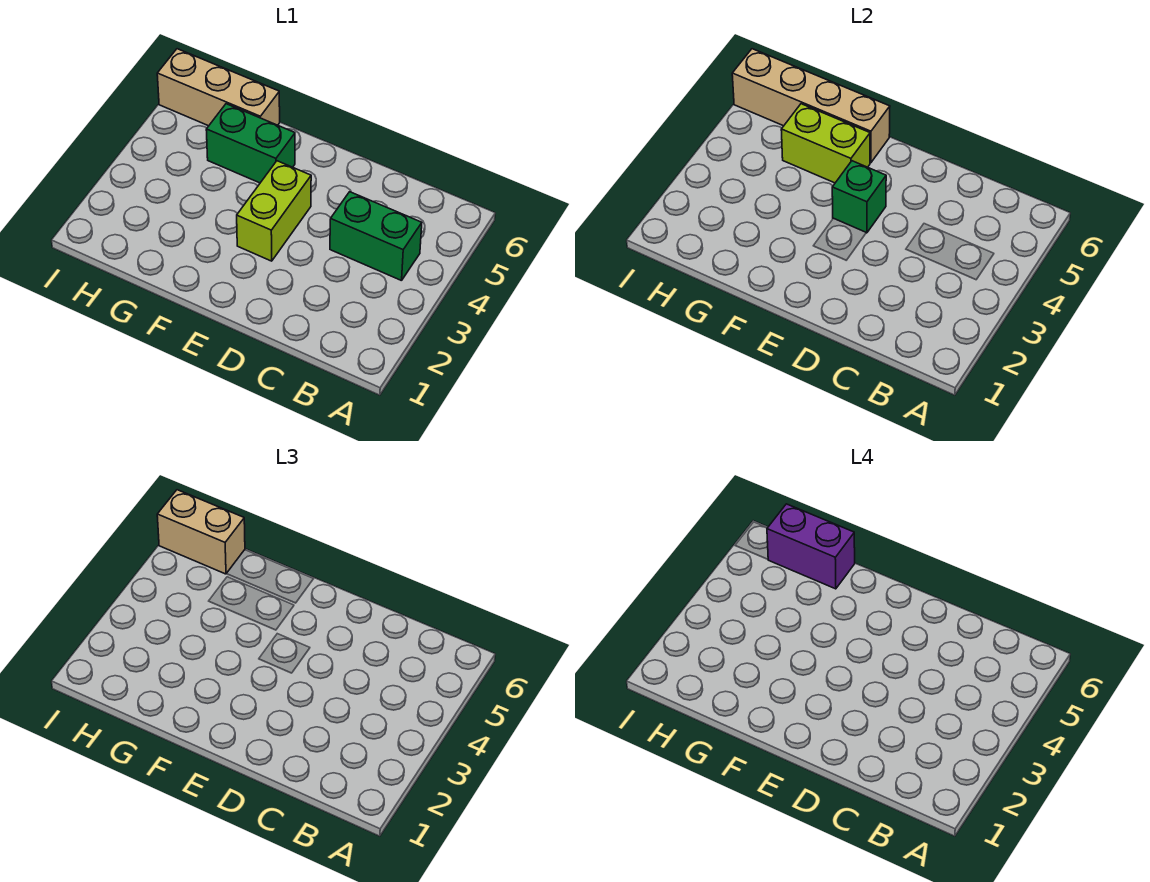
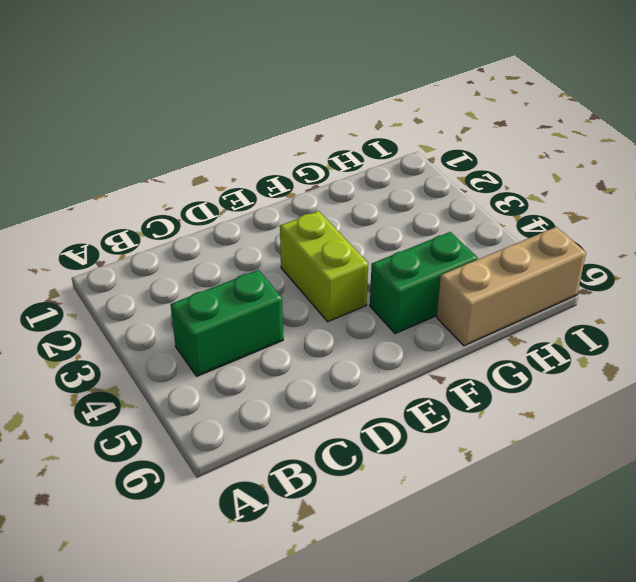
none -> green brick E4 level 2
none -> lime brick F5:G5 level 2

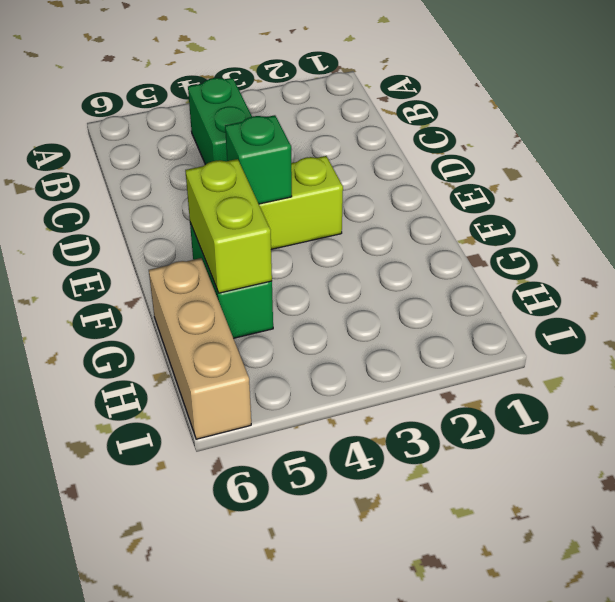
none -> tan brick F6:I6 level 2
none -> tan brick H6:I6 level 3

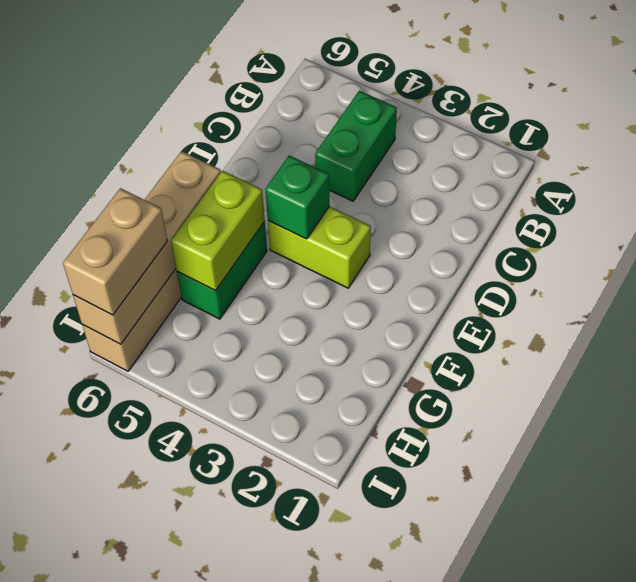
none -> purple brick G6:H6 level 4

